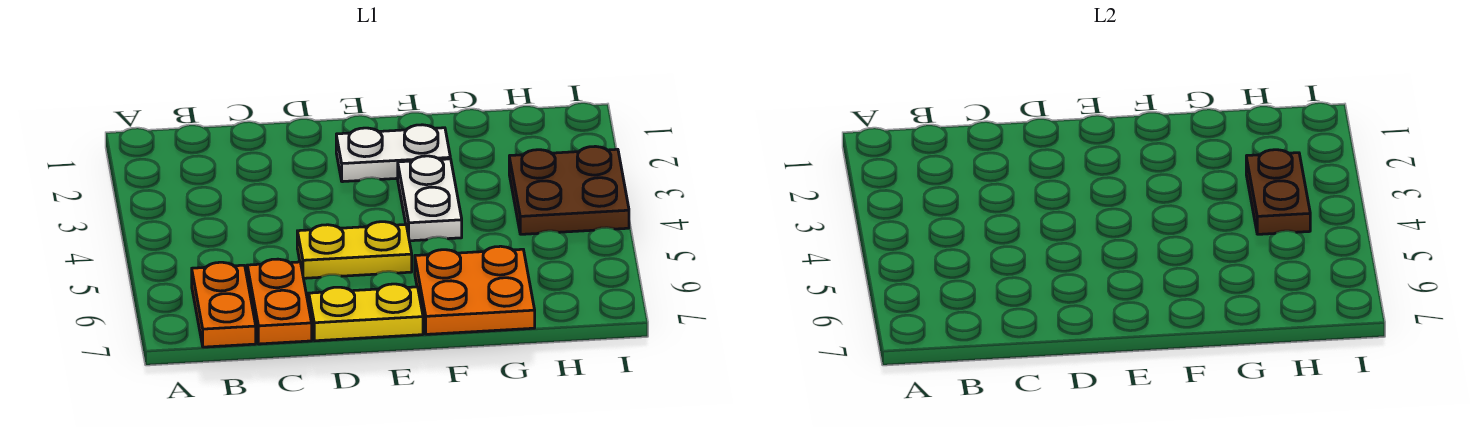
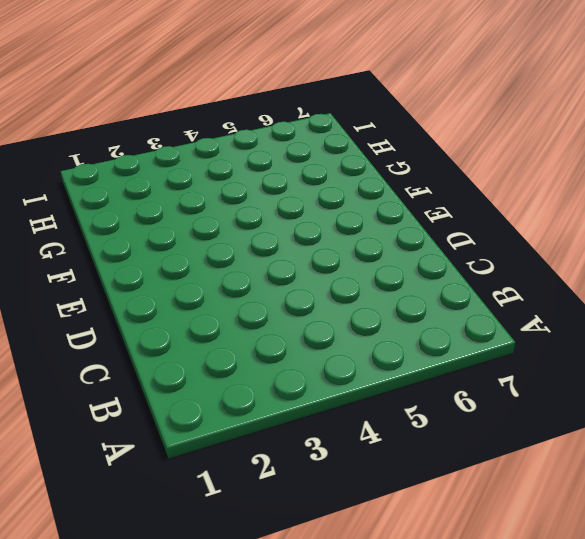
none -> orange plate B6:B7 level 1
none -> orange plate C6:C7 level 1

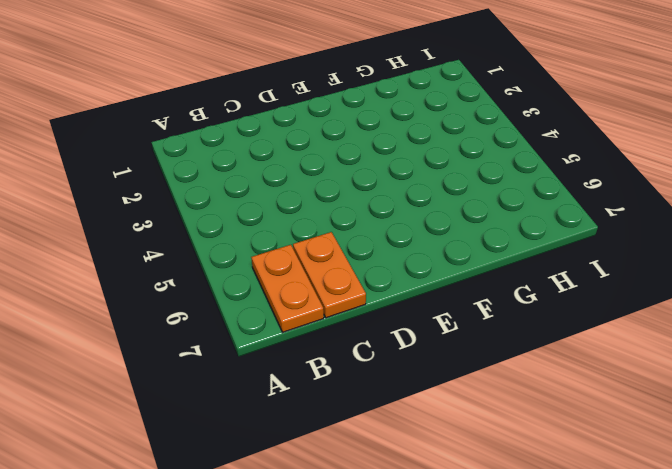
none -> yellow plate D5:E5 level 1
none -> yellow plate D7:E7 level 1

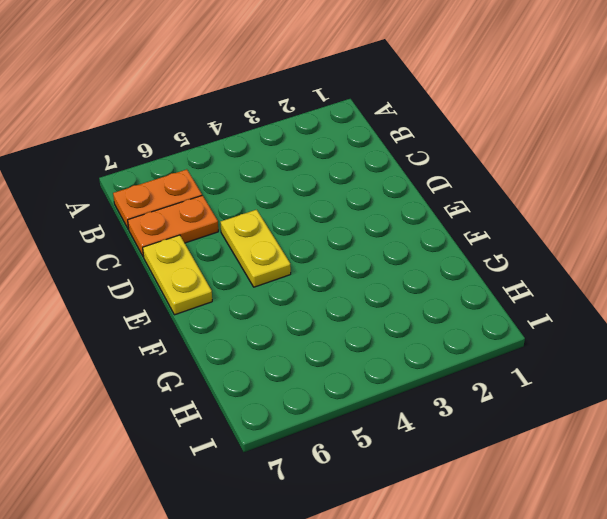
none -> white plate E2:F2 level 1
none -> white plate F3:F4 level 1

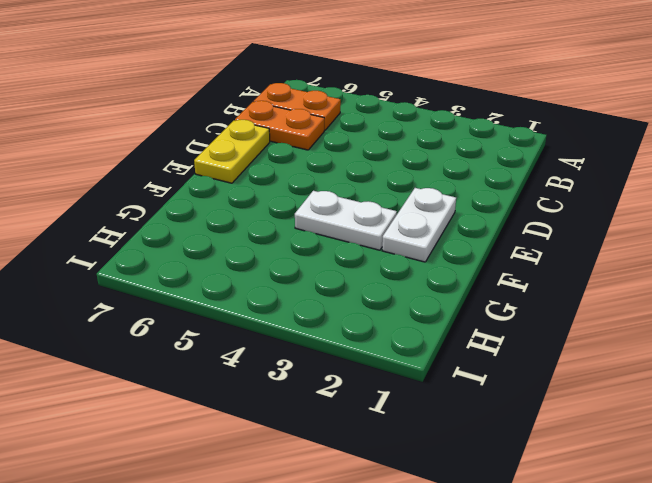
none -> yellow plate D5:E5 level 1
none -> orange plate F6:G7 level 1

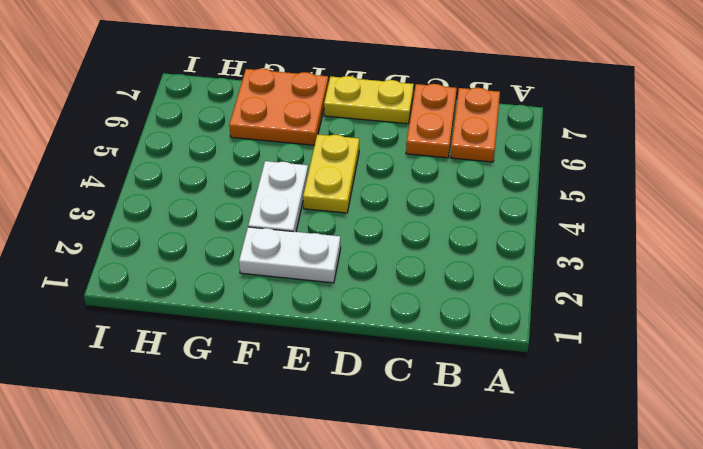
yellow plate E4:E5 level 1 -> yellow plate D5:E5 level 1
none -> brown plate H3:I4 level 1
none -> brown plate H3:H4 level 2

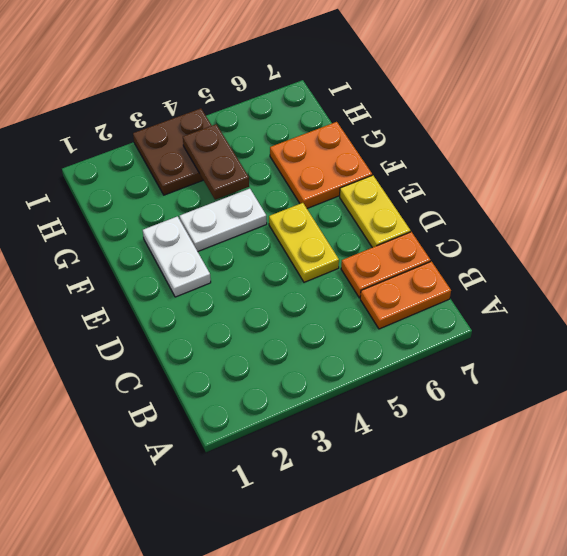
brown plate G4:H4 level 2 -> brown plate H3:H4 level 2

